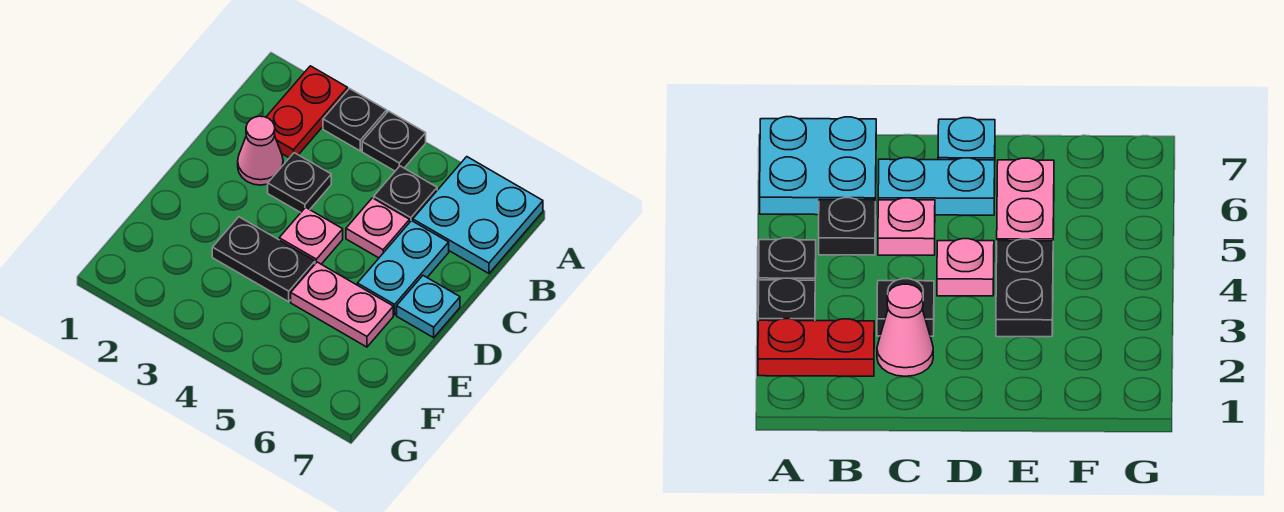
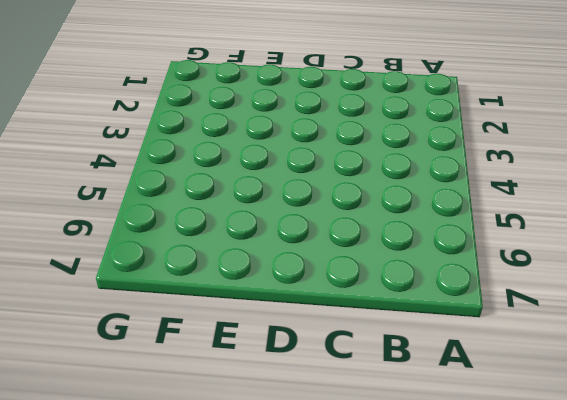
none -> red plate A2:B2 level 1
none -> black plate A3 level 1
none -> black plate A4 level 1

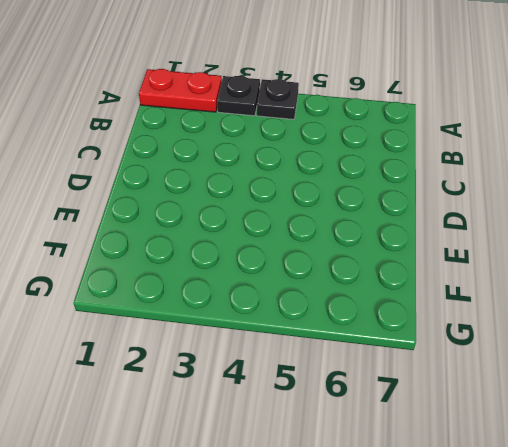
red plate A1:A2 level 1 -> red plate A2:B2 level 1
none -> cyan plate A6:B7 level 1
none -> black plate B5 level 1
none -> pink cone C2 level 1

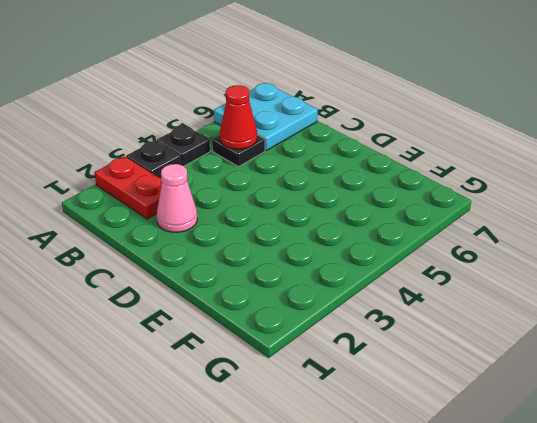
red cone B5 level 2 -> none
none -> black plate C3 level 1
none -> pink plate C5 level 1
none -> cyan plate C6:D6 level 1

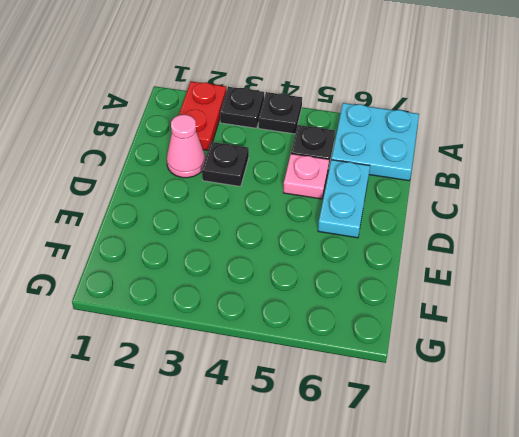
none -> pink plate D4 level 1
none -> cyan plate D7 level 1
none -> black plate E3:E4 level 1

